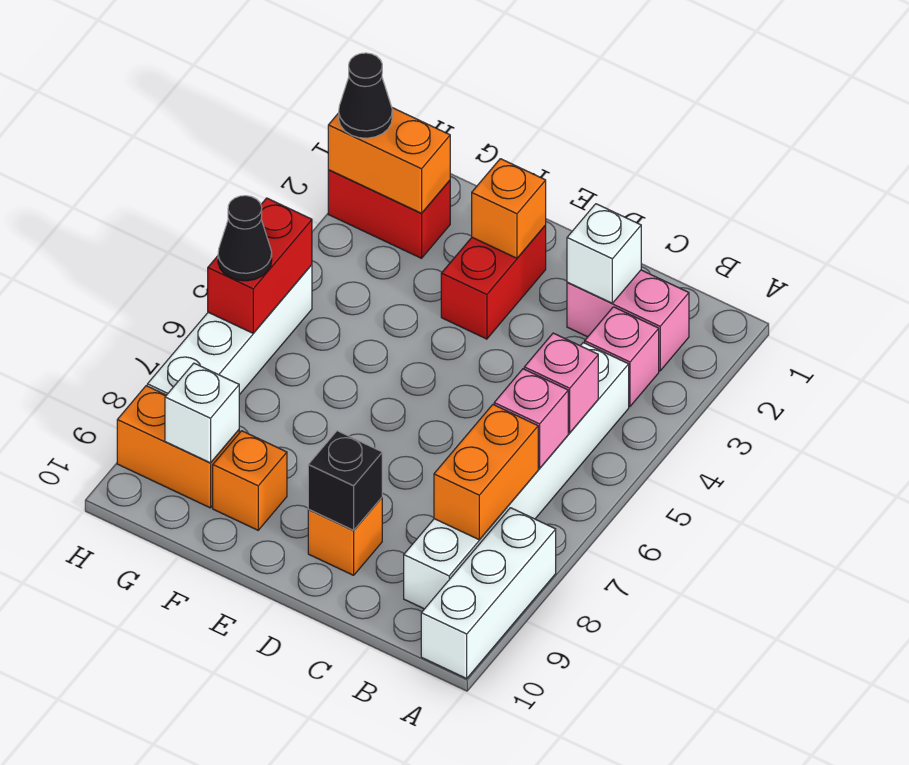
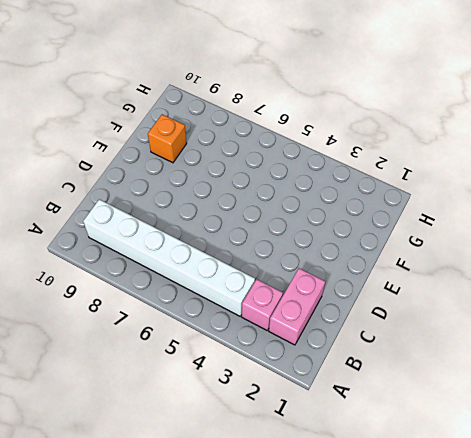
none -> white brick A8:A10 level 1
none -> orange brick D9 level 1
none -> red brick E2:E3 level 1

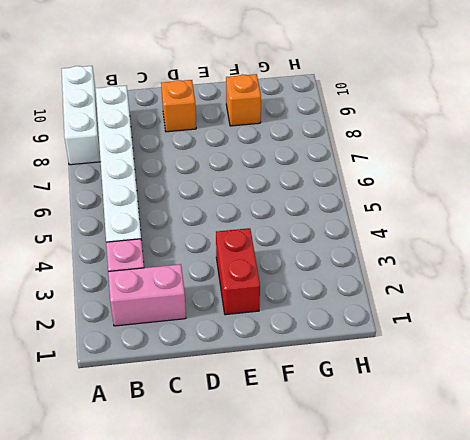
none -> red brick G2:H2 level 1
none -> orange brick G9:H9 level 1
none -> white brick H5:H8 level 1

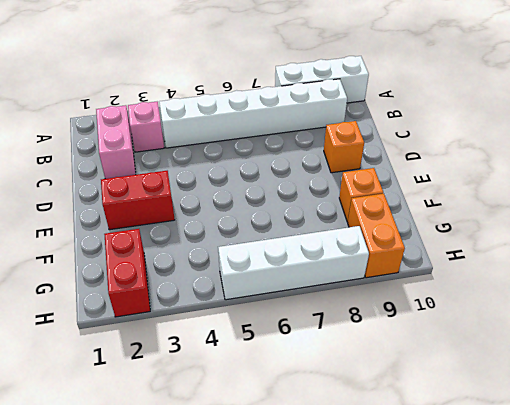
none -> pink brick B5 level 2
none -> pink brick B6 level 2
none -> orange brick B7:B8 level 2

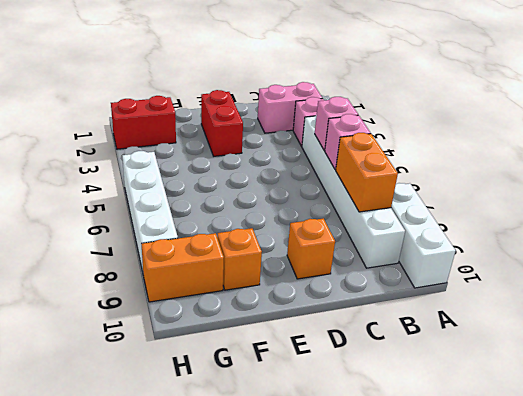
none -> white brick C2 level 2
none -> black brick D9 level 2
none -> orange brick E2 level 2

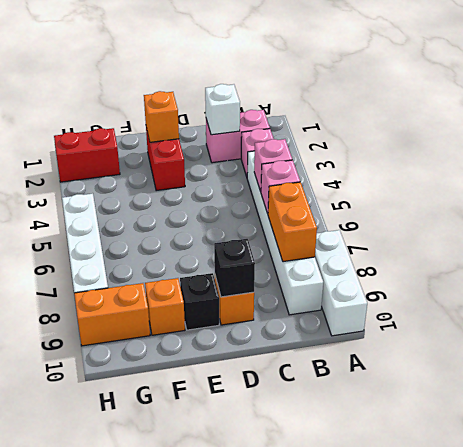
black brick E9 level 1 -> none
none -> orange brick G2:H2 level 2
none -> white brick G9 level 2
none -> red brick H5:H6 level 2

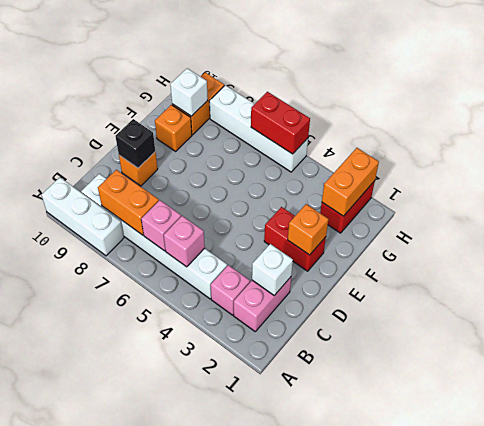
none -> black cone H2 level 3
none -> black cone H6 level 3

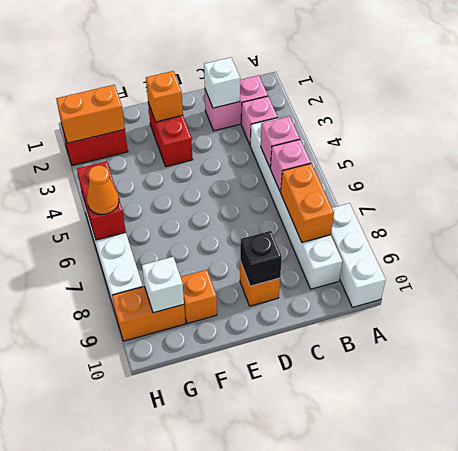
orange cone H6 level 3 -> black cone H6 level 3
none -> black cone H2 level 3

